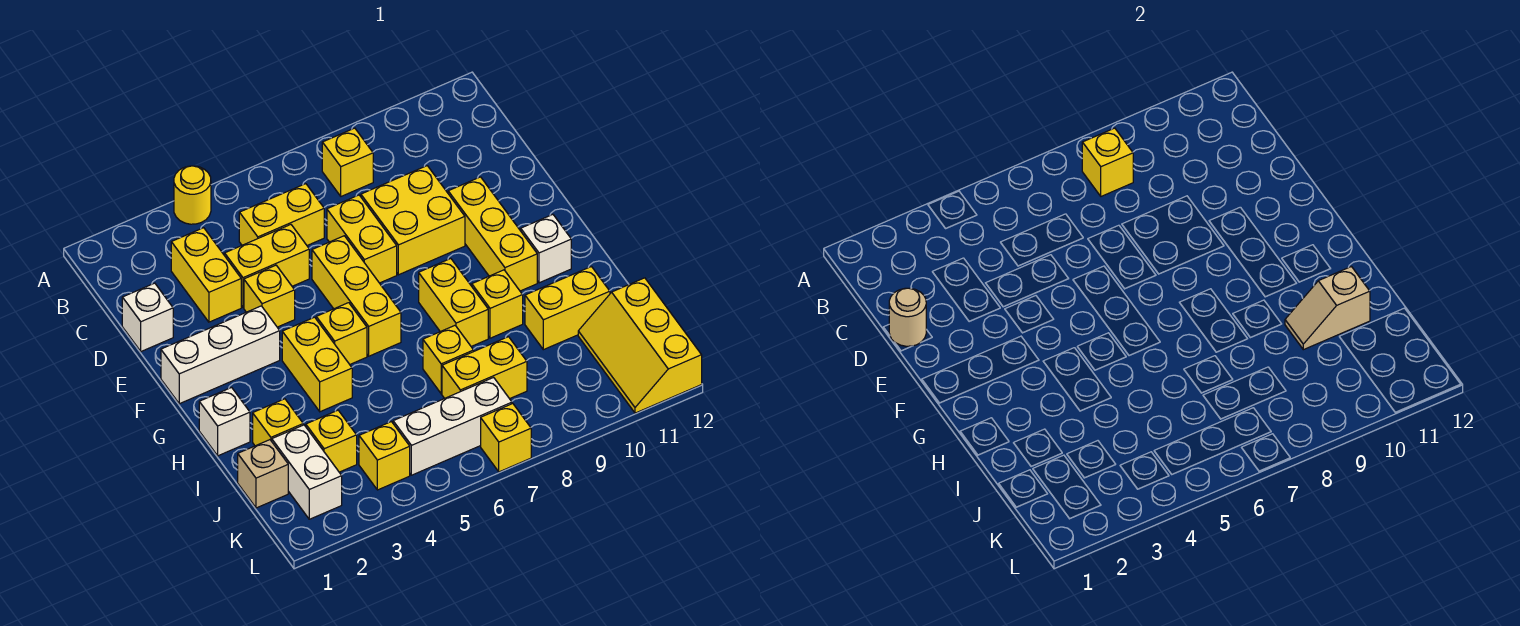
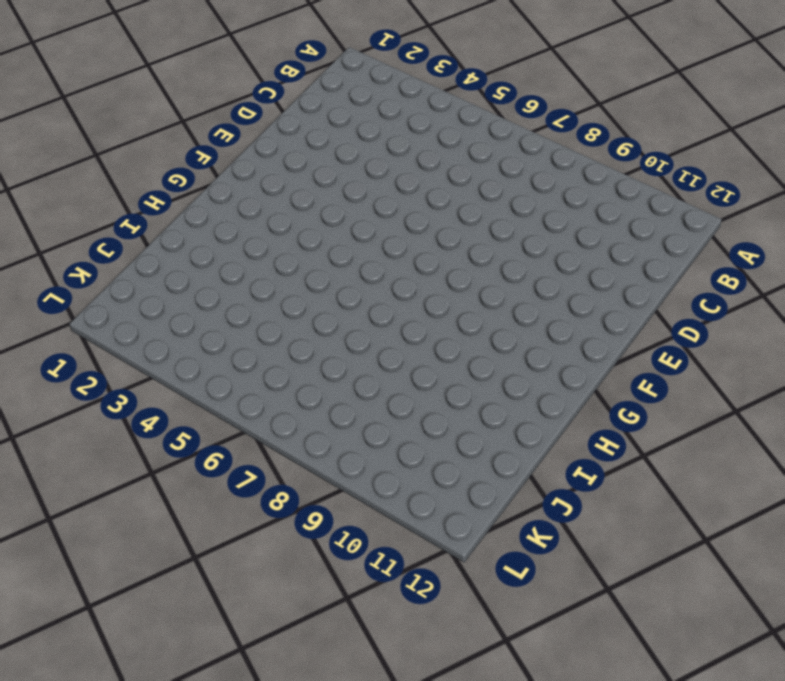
none -> yellow round brick A4 level 1
none -> yellow brick B8 level 1
none -> yellow brick C3:D3 level 1
none -> yellow brick C5:C6 level 1

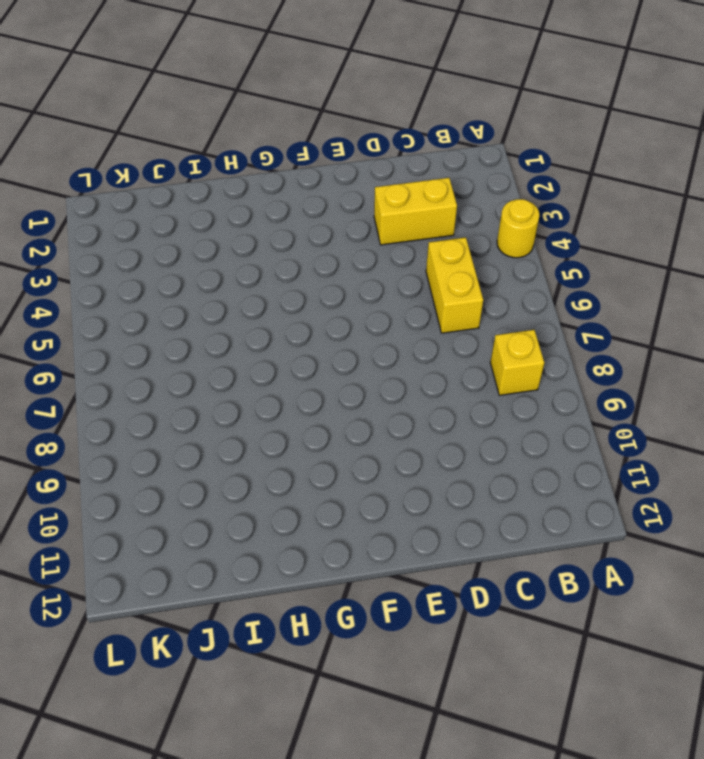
none -> white brick D1 level 1
none -> yellow brick D4:D5 level 1
none -> yellow brick D7:E7 level 1
none -> yellow brick D8:E9 level 1

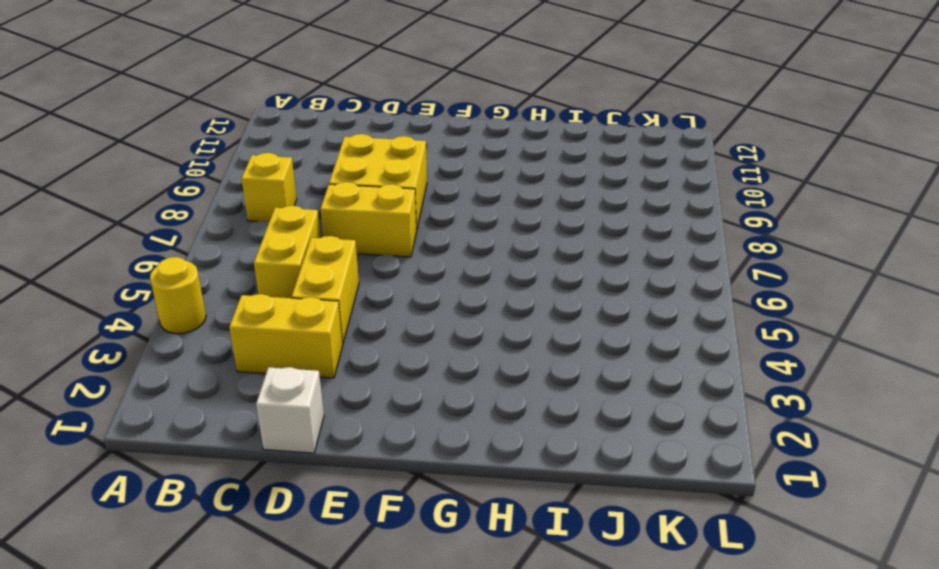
none -> yellow brick E4 level 1
none -> yellow brick E6:G6 level 1
none -> yellow brick E10:G10 level 1
none -> white brick F1:F3 level 1

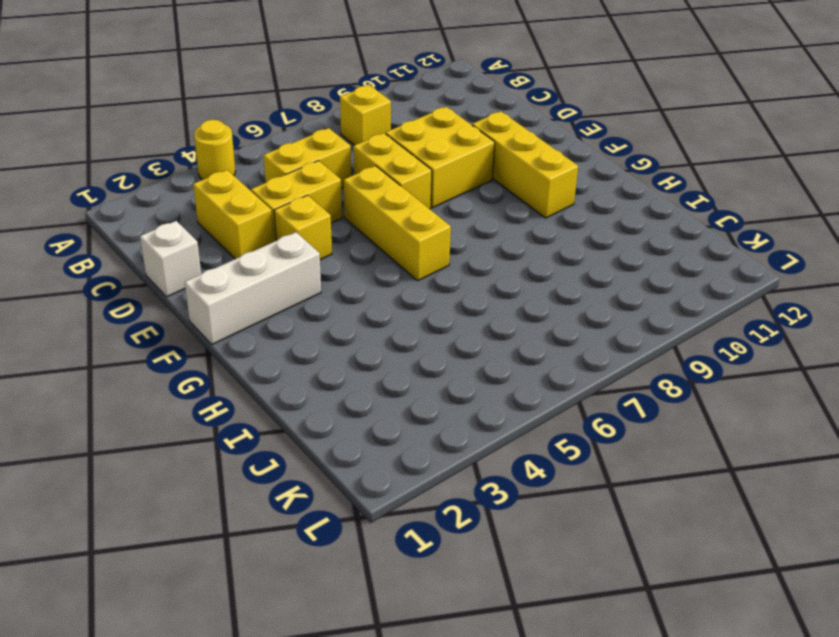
none -> yellow brick G4:H4 level 1
none -> yellow brick G5 level 1
none -> yellow brick G8:H8 level 1
none -> white brick G11 level 1

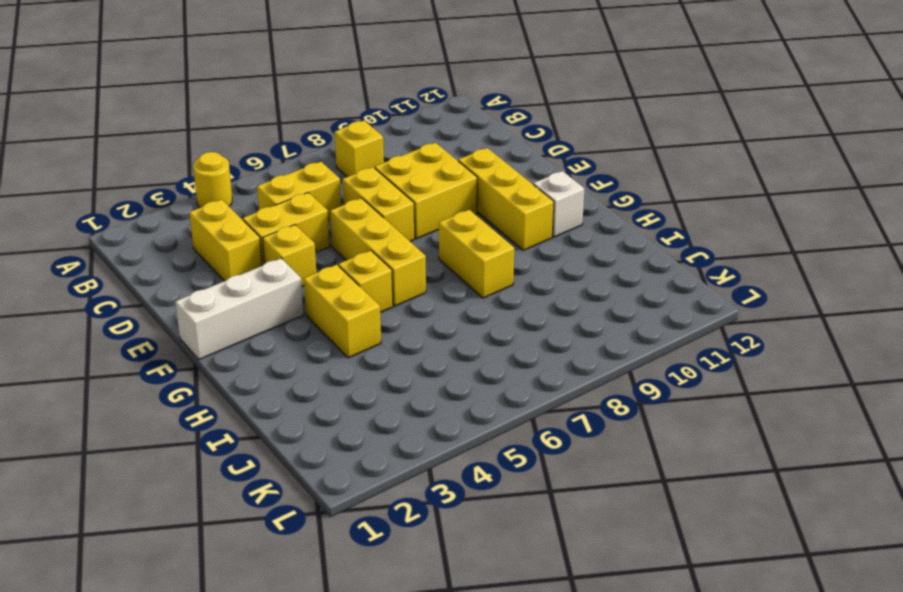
none -> white brick D1 level 1
none -> white brick H1 level 1
none -> yellow brick H9 level 1
none -> yellow brick I2 level 1

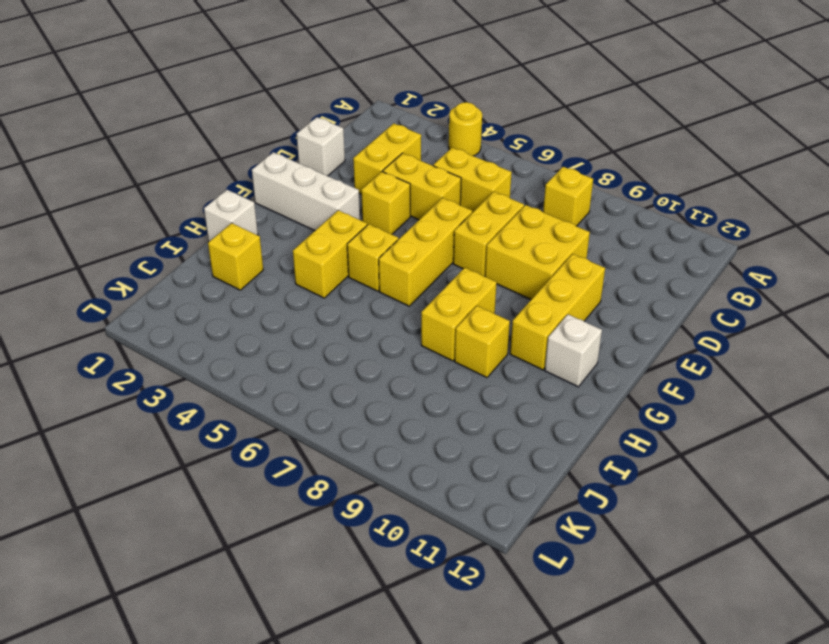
none -> yellow brick I7 level 1
none -> yellow brick I10:I11 level 1
none -> tan brick J1 level 1
none -> white brick J2:K2 level 1

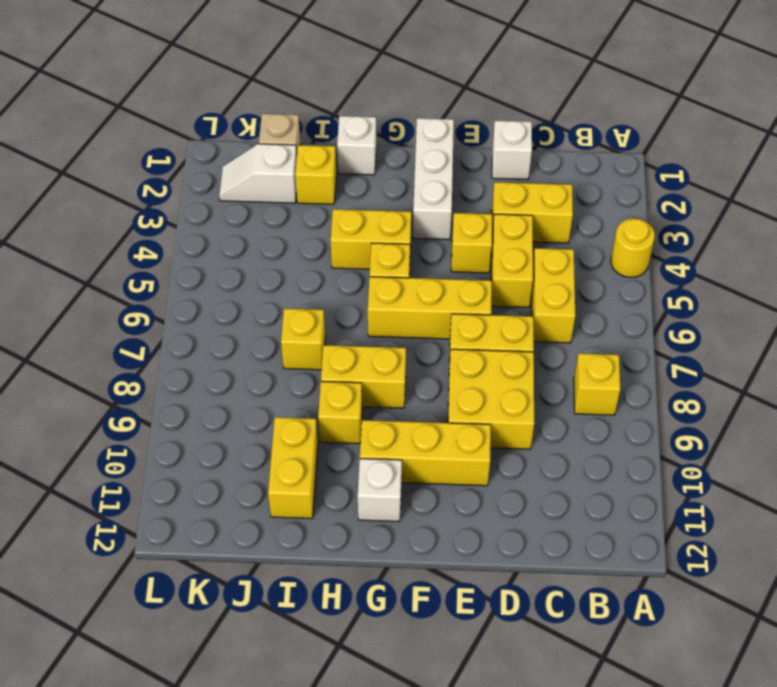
white slope J2:K2 level 1 top J -> white brick J2:K2 level 1
none -> yellow brick J3 level 1
none -> yellow brick J7:J8 level 1
none -> yellow slope J11:L12 level 1 top 12
none -> yellow brick K4 level 1

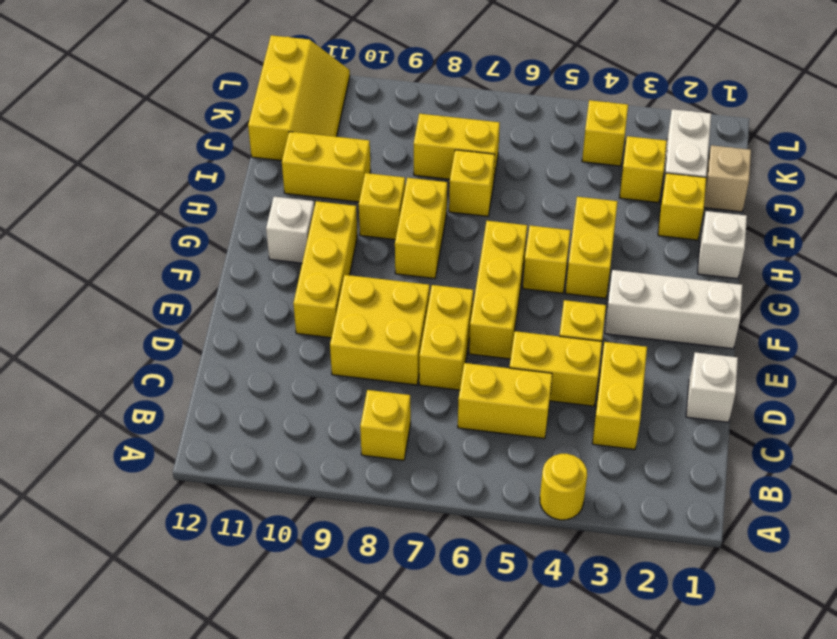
none -> white brick K5:K7 level 1
none -> yellow brick L7 level 1
none -> yellow brick B8 level 2
none -> tan round brick D1 level 2

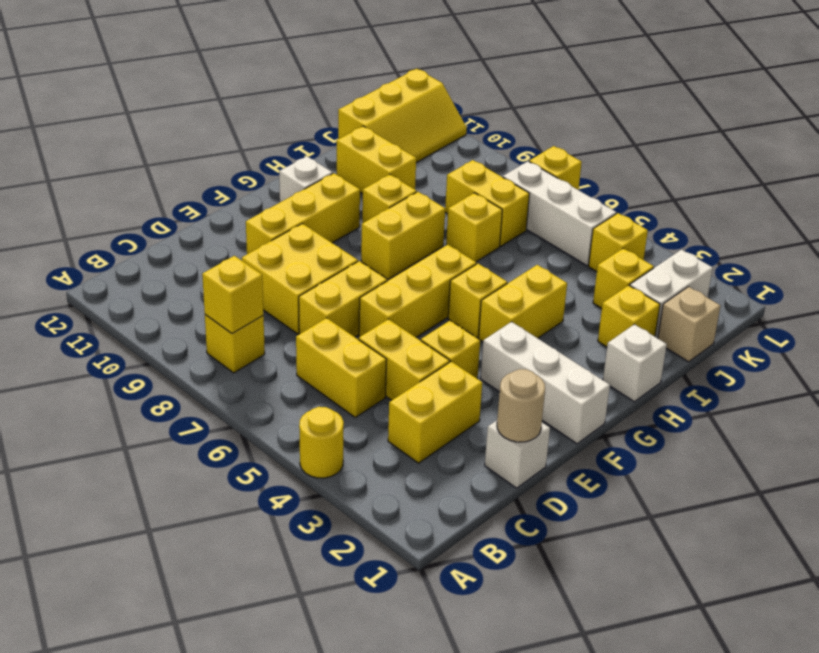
none -> tan slope I10:I11 level 2 top 11

